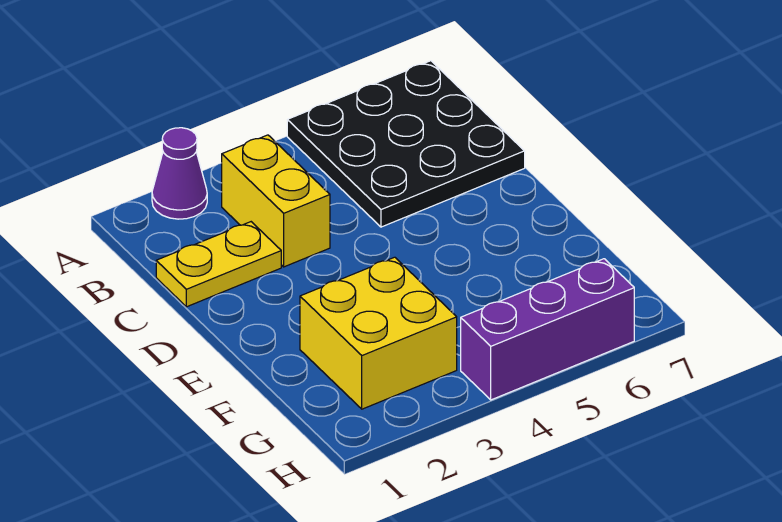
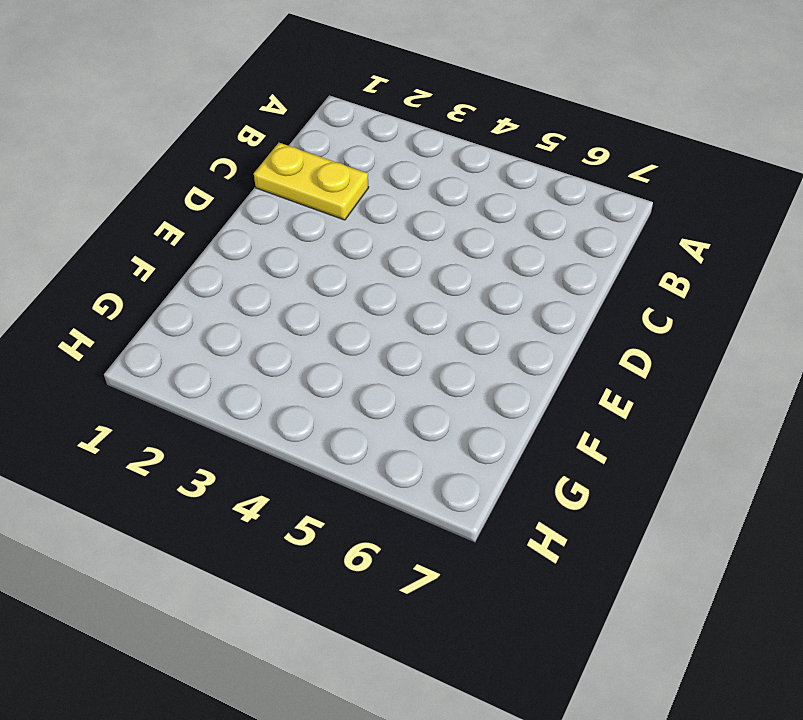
none -> purple cone A2 level 1
none -> black plate A5:C7 level 1

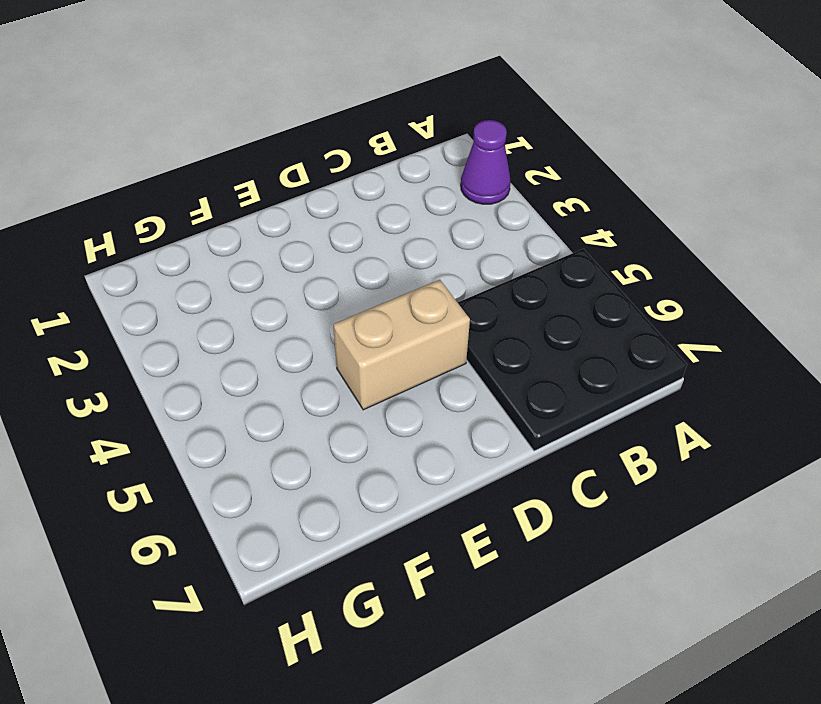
tan brick D5:E5 level 1 -> none
none -> yellow brick B3:C3 level 1
none -> yellow plate C1:C2 level 1

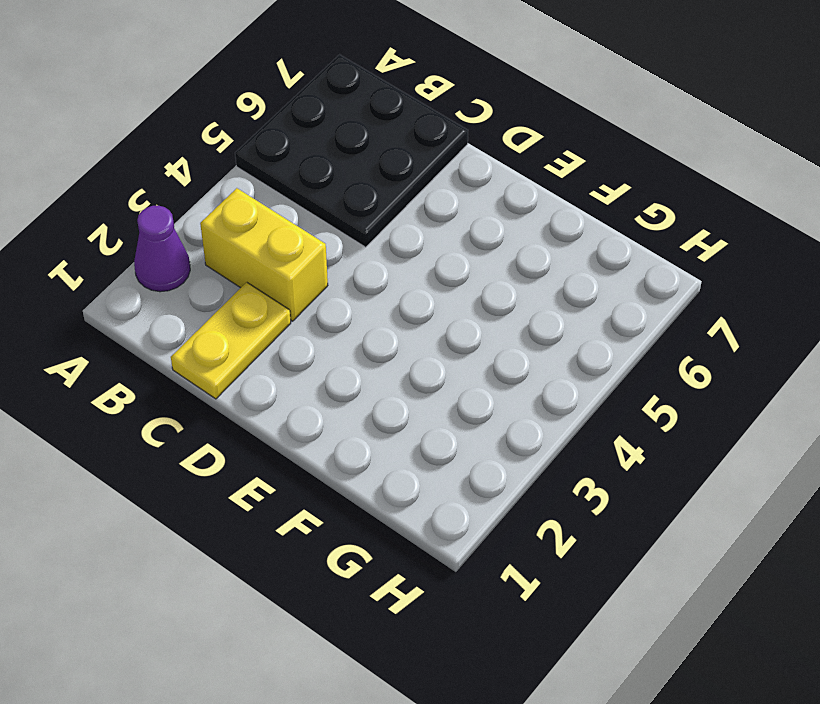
none -> yellow brick F2:G3 level 1
none -> purple brick H4:H6 level 1

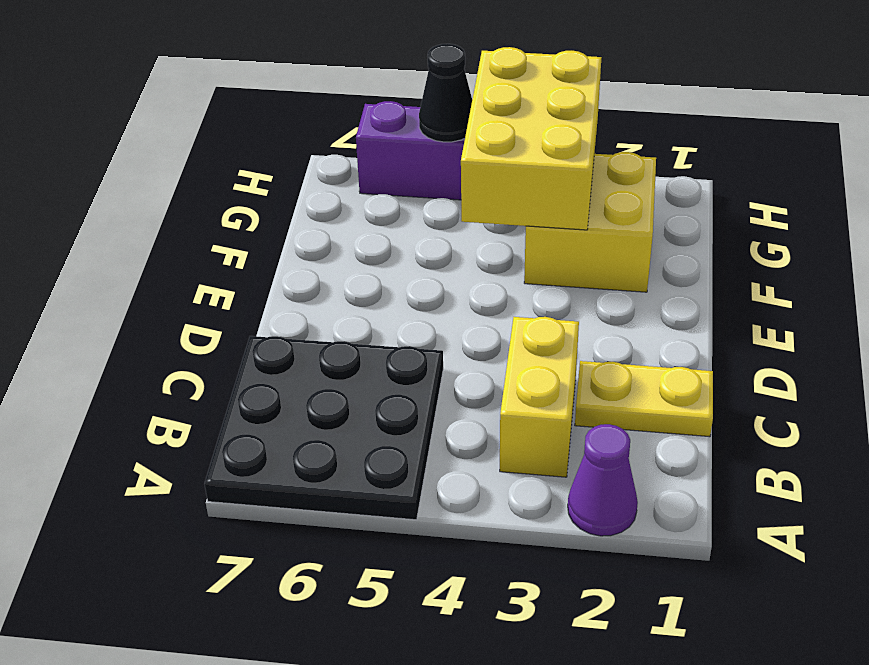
yellow brick F3:H4 level 2 -> none
black cone H5 level 2 -> none

